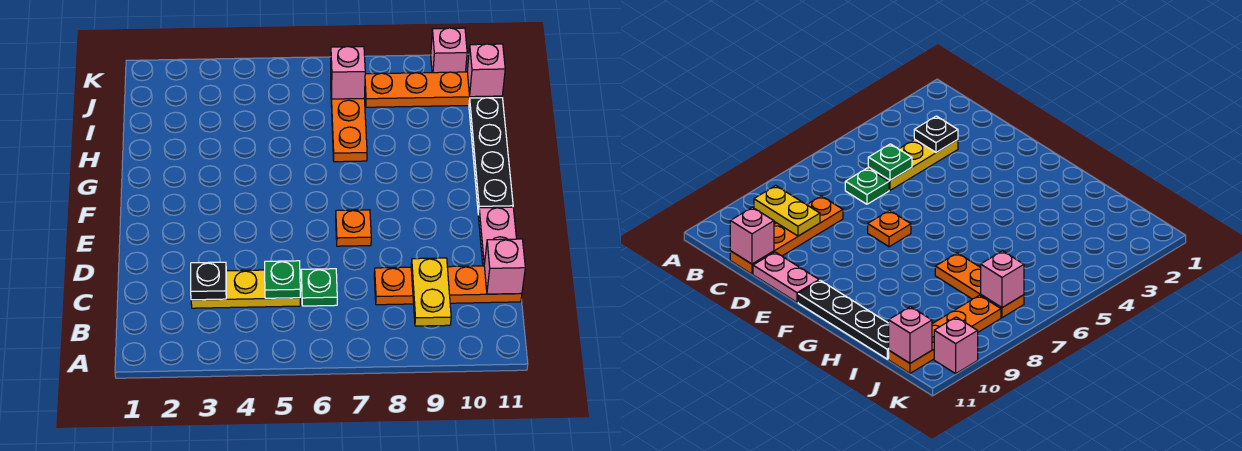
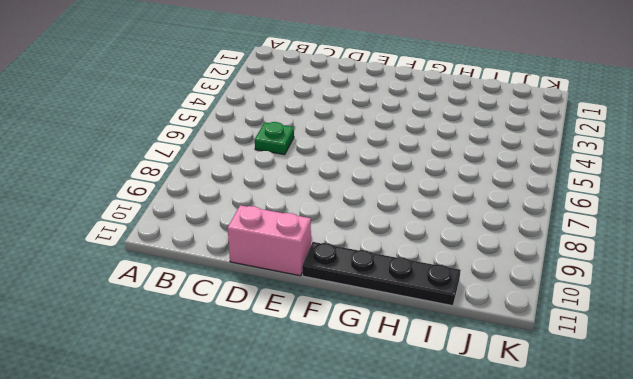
pink brick D11:E11 level 1 -> pink plate D11:E11 level 1
none -> yellow plate C3:C5 level 1
none -> orange plate C8:C11 level 1
none -> orange plate E7 level 1

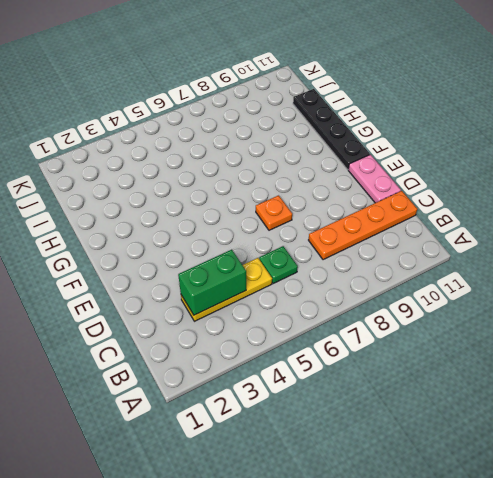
green brick C3:C4 level 2 -> black plate C3 level 2
none -> orange plate H7:J7 level 1
none -> orange plate J8:J11 level 1
none -> pink brick K10 level 1

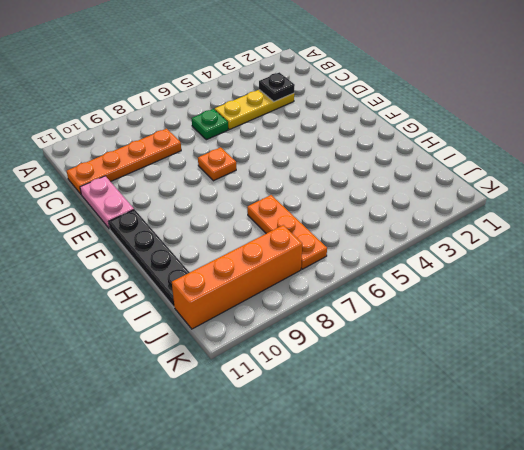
orange brick J8:J11 level 1 -> orange plate J8:J11 level 1
none -> pink brick K10 level 1
none -> yellow plate B9:C9 level 2
none -> green plate C5 level 2

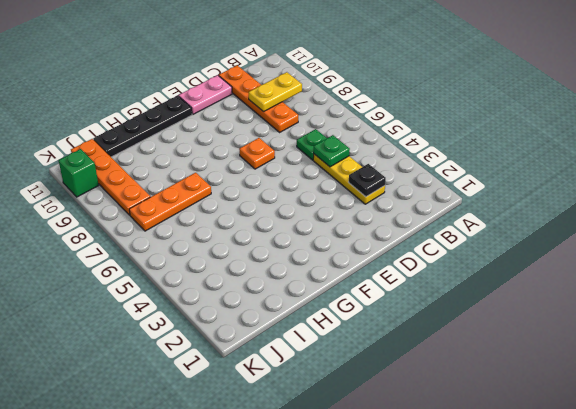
green brick K10 level 1 -> pink brick K10 level 1
none -> pink brick C11 level 2
none -> pink brick J7 level 2
none -> pink brick J11 level 2

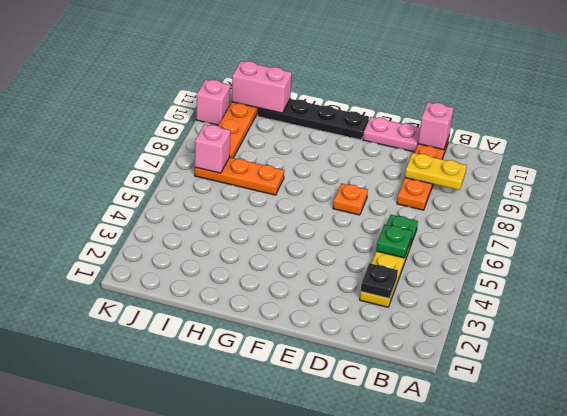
pink brick I11:J11 level 2 -> pink brick J11 level 2

